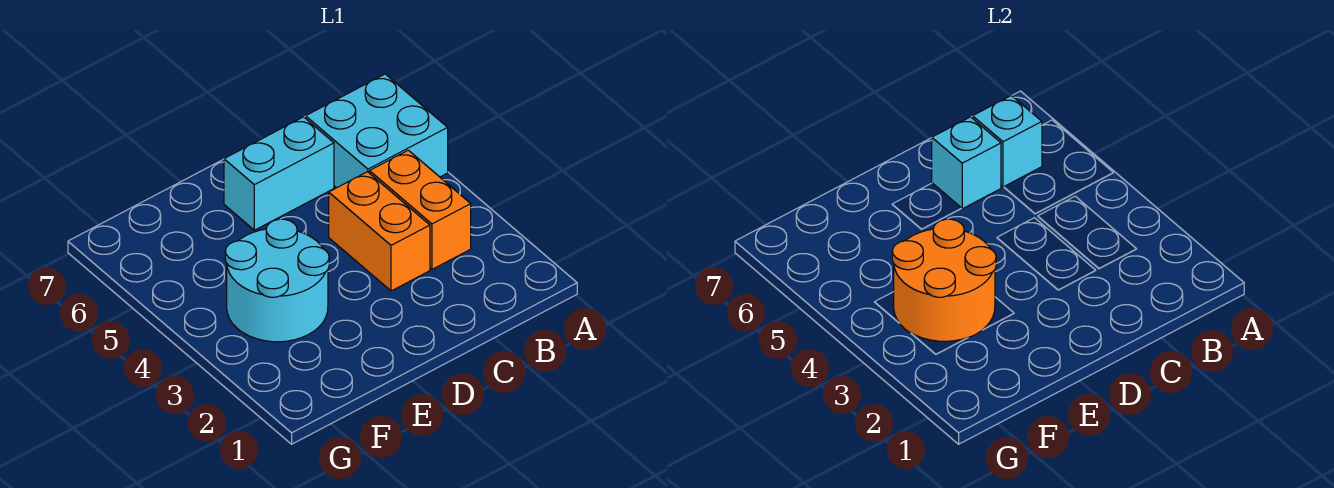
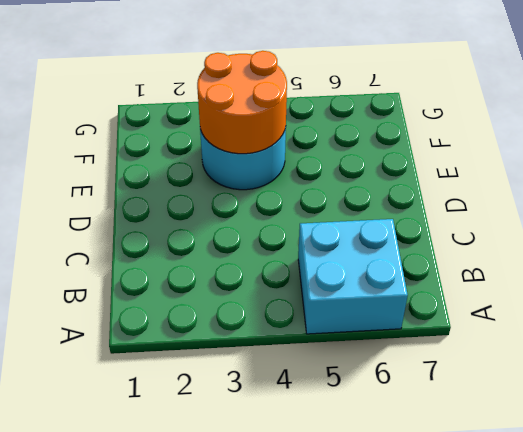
none -> orange brick B3:B4 level 1
none -> orange brick C3:C4 level 1

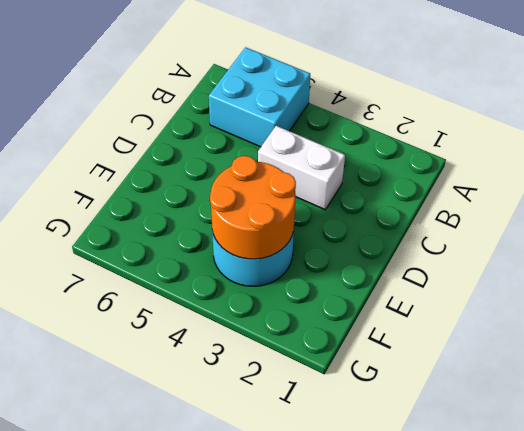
white brick C3:C4 level 1 -> orange brick C3:C4 level 1
none -> orange brick B3:B4 level 1
none -> cyan brick C6:D6 level 1

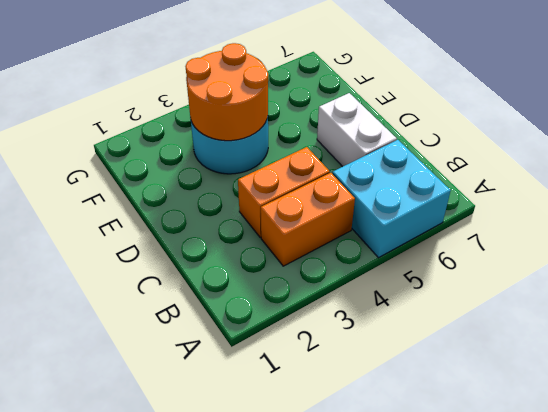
white brick C6:D6 level 1 -> cyan brick C6:D6 level 1
none -> cyan brick B6 level 2
none -> cyan brick C6 level 2

